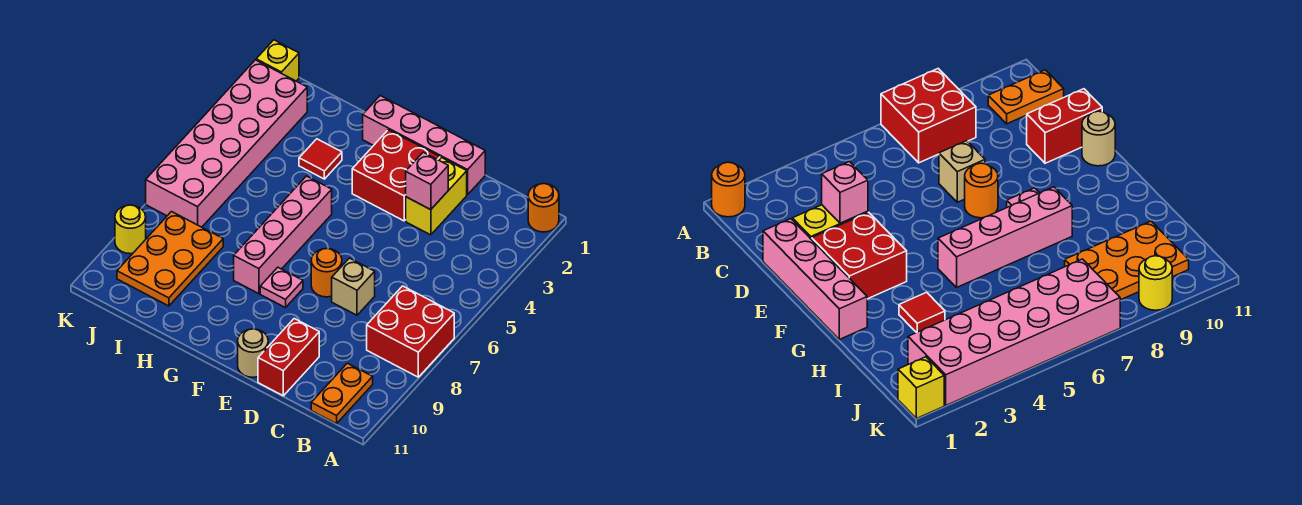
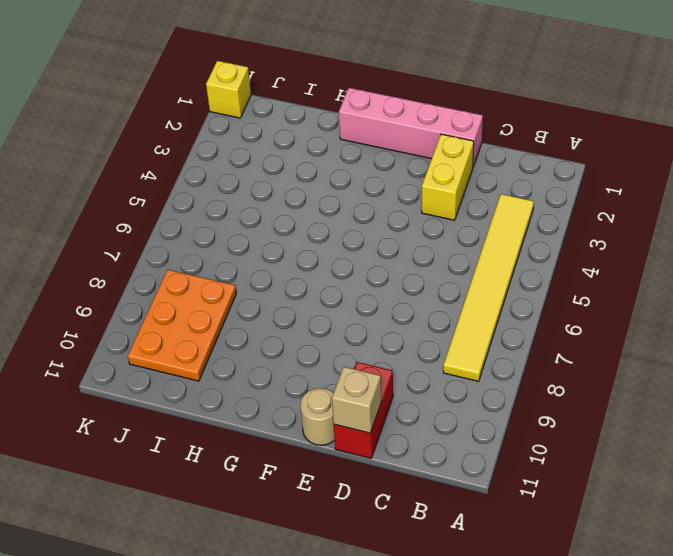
yellow tile B3:B8 level 1 -> red brick A7:B8 level 1
tan brick D11 level 2 -> tan brick D7 level 1
none -> orange round brick A1 level 1
none -> orange plate B10:B11 level 1
none -> red brick E2:F3 level 1

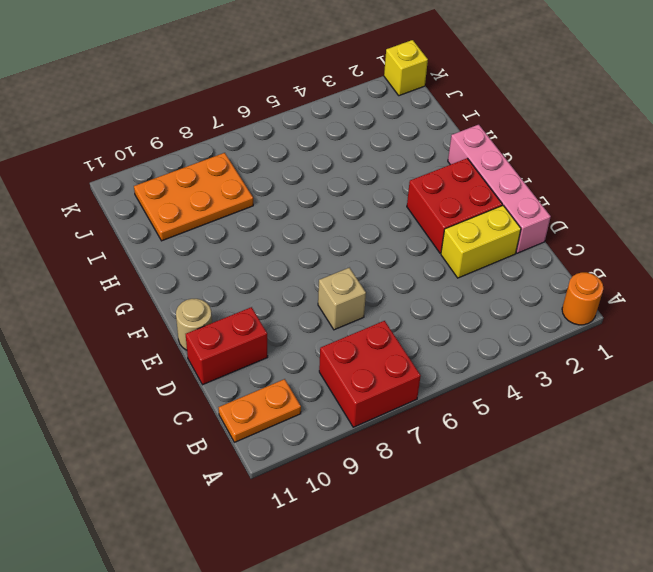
none -> orange round brick E7 level 1
none -> pink plate F8 level 1
none -> pink brick G5:G8 level 1

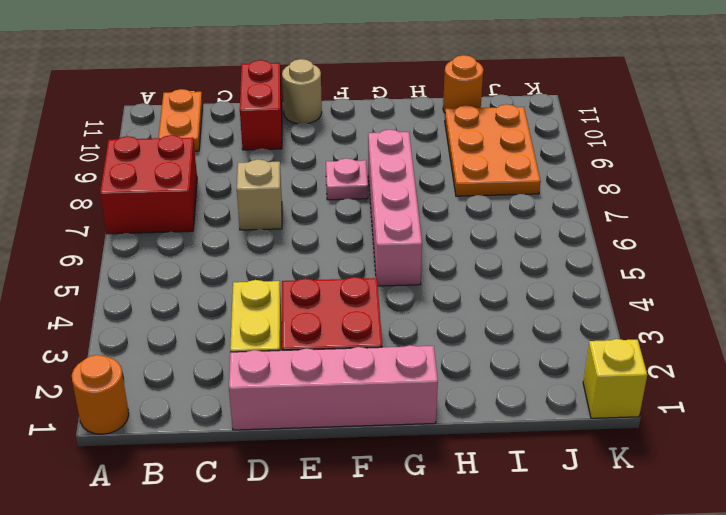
orange round brick I11 level 1 -> orange round brick E7 level 1
none -> red tile H3 level 1
none -> pink brick J2:K7 level 1
none -> yellow round brick K9 level 1

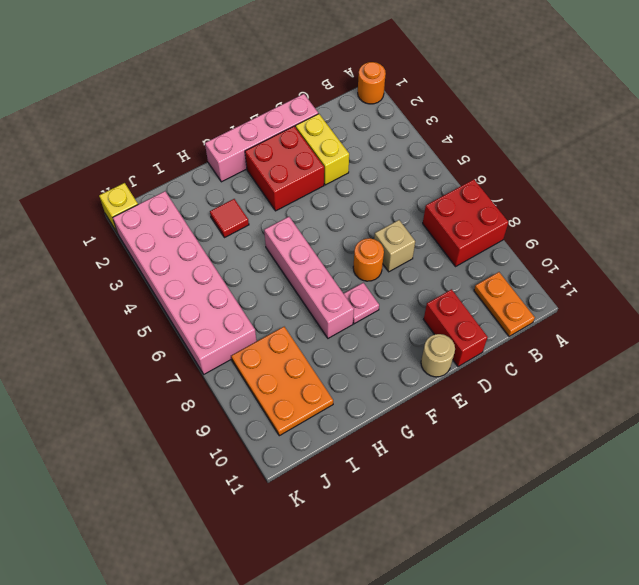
none -> yellow round brick K9 level 1
none -> pink brick D3 level 2

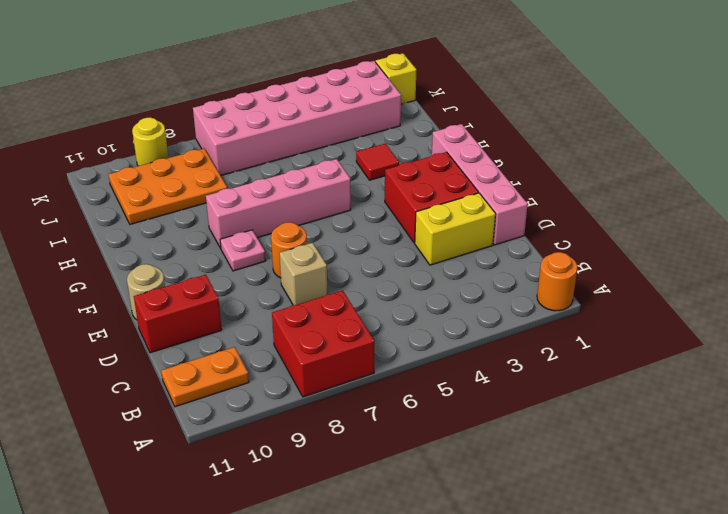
none -> pink brick D3 level 2

